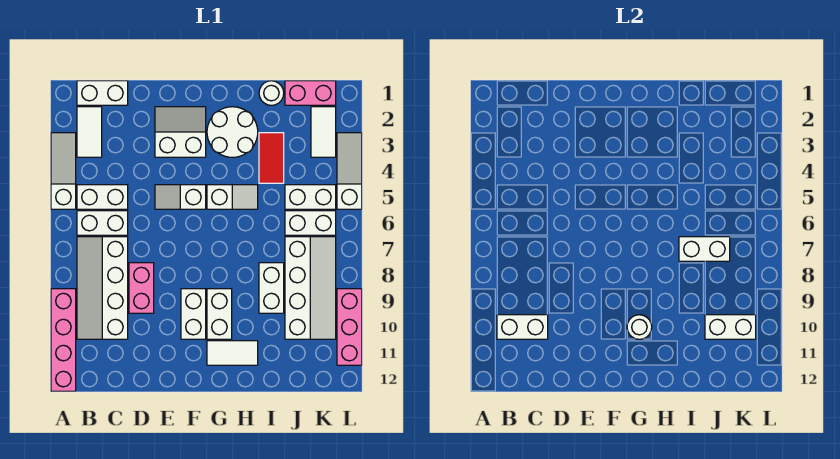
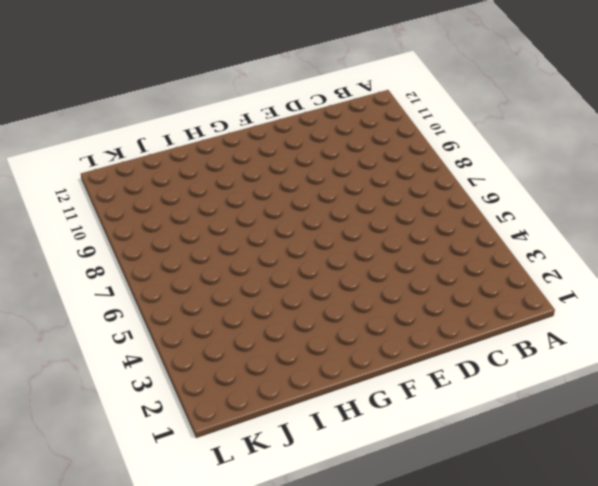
none -> white slope A3:A5 level 1 top 5
none -> pink brick A9:A12 level 1
none -> white brick B1:C1 level 1

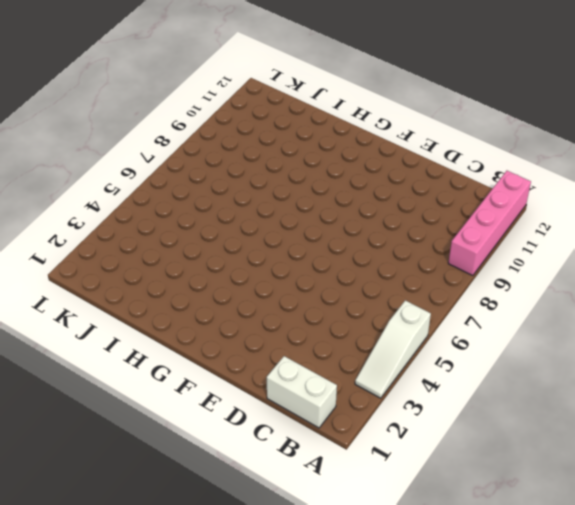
none -> white tile B2:B3 level 1
none -> white brick B5:C5 level 1
none -> white brick B6:C6 level 1

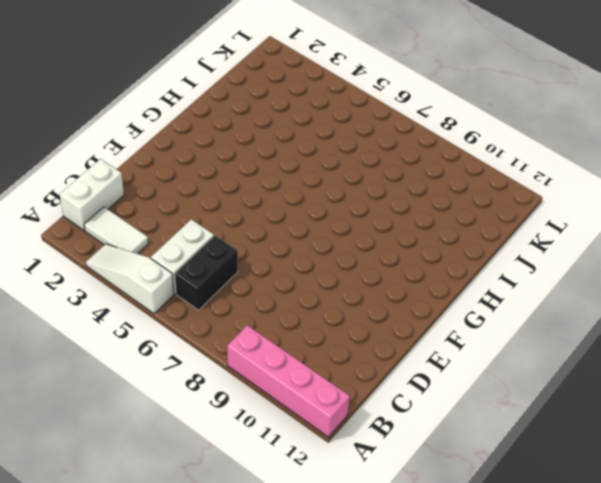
black brick B6:C6 level 1 -> white brick B6:C6 level 1
none -> white slope B7:C10 level 1 top C
none -> pink brick D8:D9 level 1
none -> white slope E2:F3 level 1 top 3

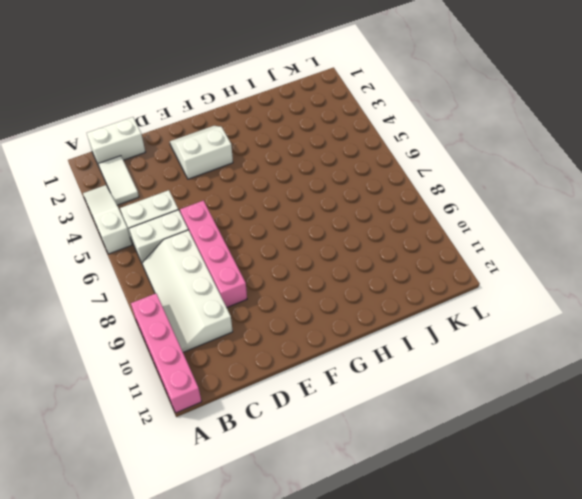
pink brick D6:D9 level 1 -> pink brick D8:D9 level 1
none -> white slope E5:F5 level 1 top F
none -> white brick F9:F10 level 1
none -> white round brick G2:H3 level 1

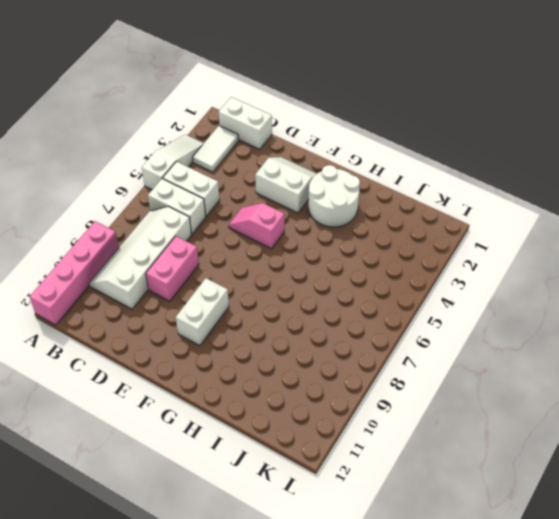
pink slope E5:F5 level 1 top F -> white slope E5:F5 level 1 top F
none -> white slope G5:H5 level 1 top G
none -> white brick G9:G10 level 1
none -> white tile G11:H11 level 1

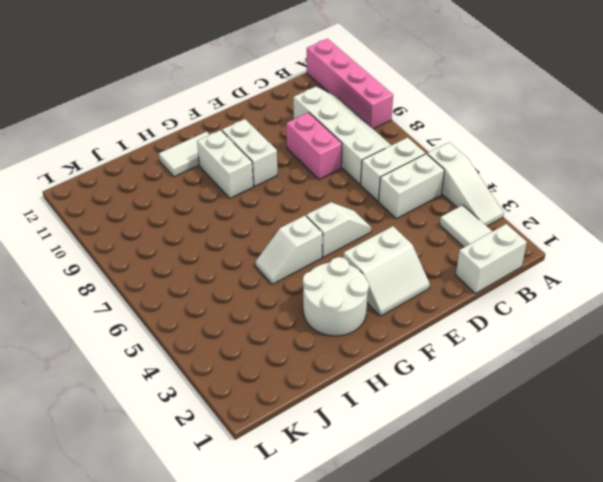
none -> white round brick I1 level 1
none -> red tile I3:I4 level 1
none -> white brick I8:I9 level 1

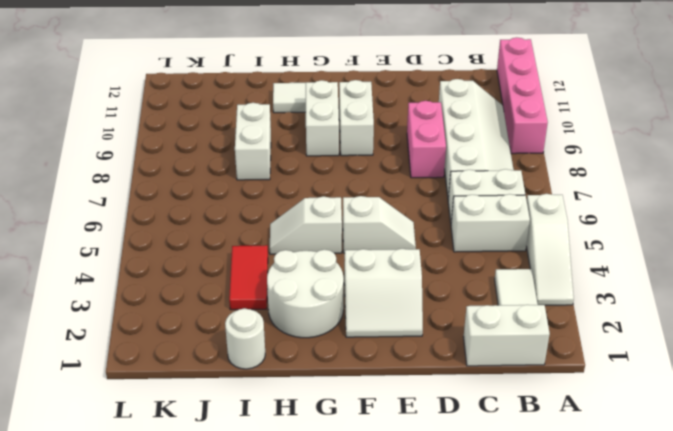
none -> pink brick J1:K1 level 1
none -> white brick J5:K5 level 1
none -> white brick J6:K6 level 1

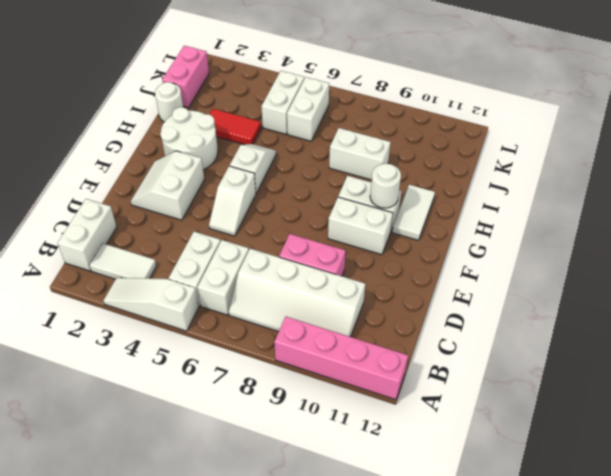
none -> white slope J7:K10 level 1 top J
none -> white tile K2:K3 level 1
none -> white slope L3:L5 level 1 top 5

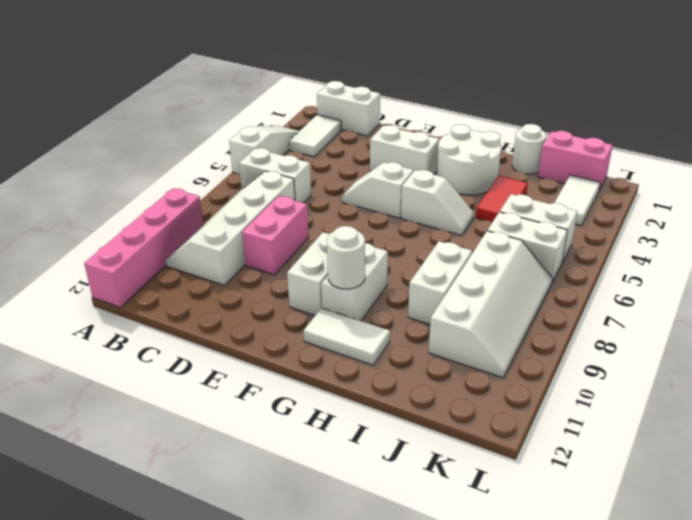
none -> white brick B5:C5 level 1
none -> white slope L3:L5 level 1 top 5
none -> pink brick L9:L11 level 1

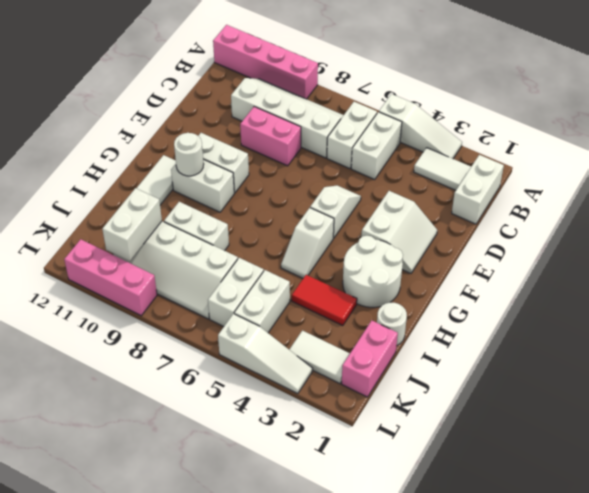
none -> white brick B10:C10 level 2
none -> white brick I7:J7 level 2

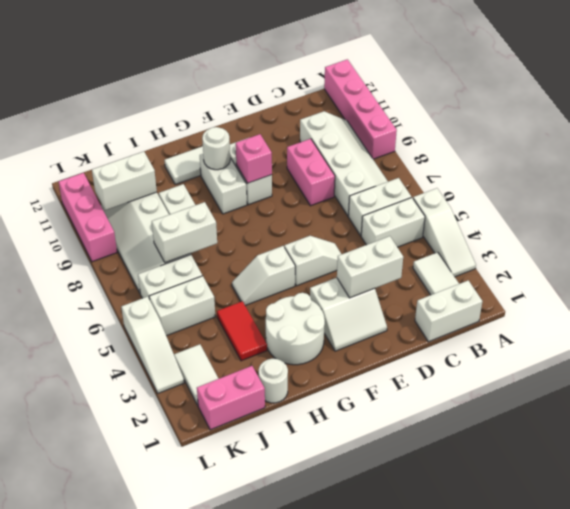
white brick D3:E3 level 2 -> white brick B10:C10 level 2
pink brick F9 level 2 -> none

